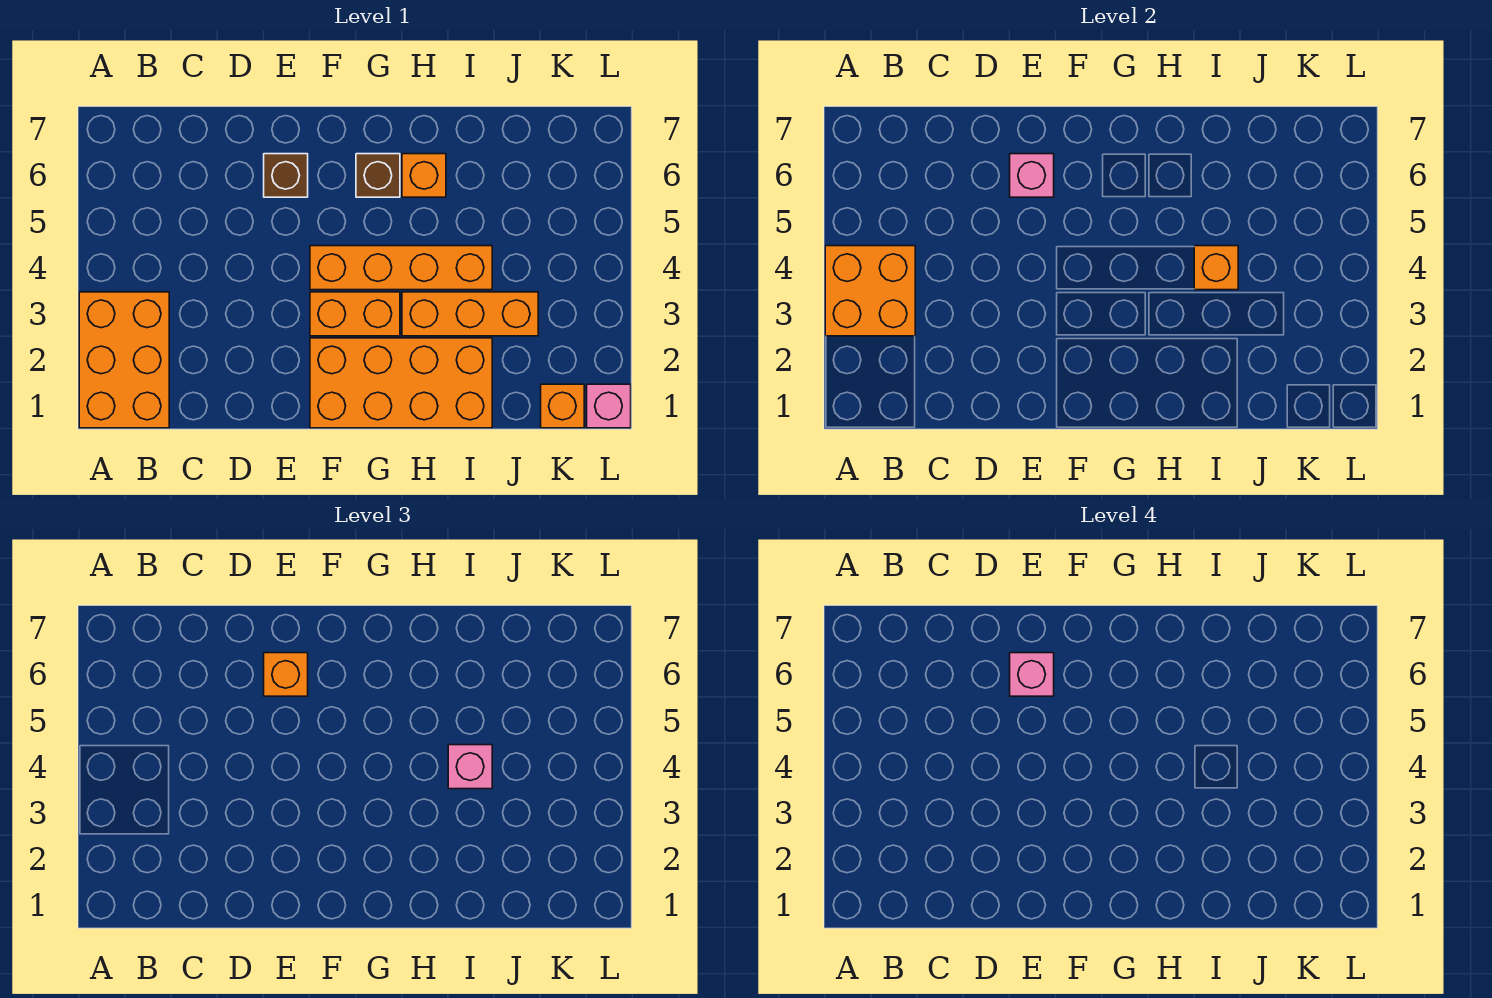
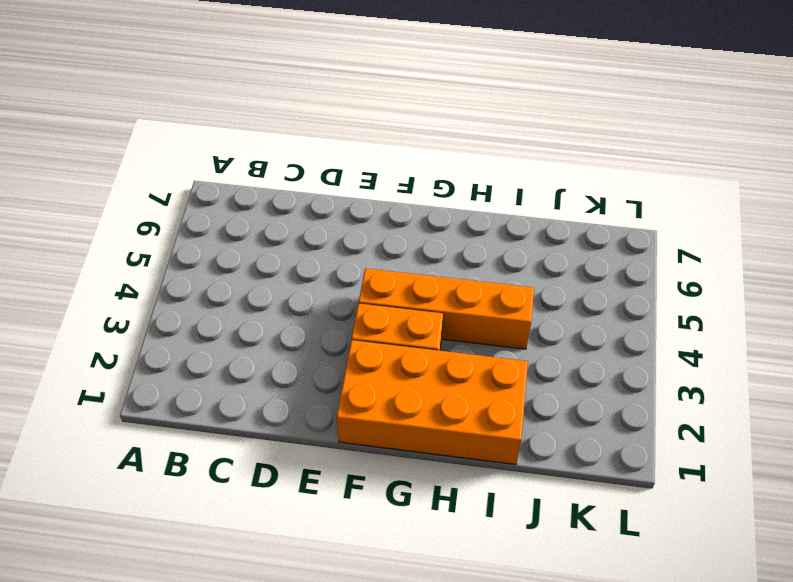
none -> orange brick A1:B3 level 1
none -> brown brick E6 level 1
none -> brown brick G6 level 1

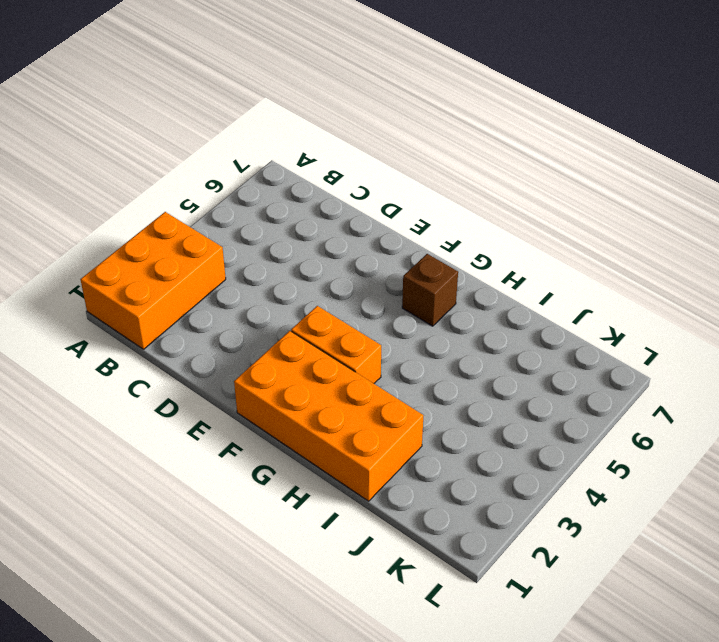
none -> brown brick E6 level 1
none -> orange brick F4:I4 level 1
none -> orange brick H3:J3 level 1

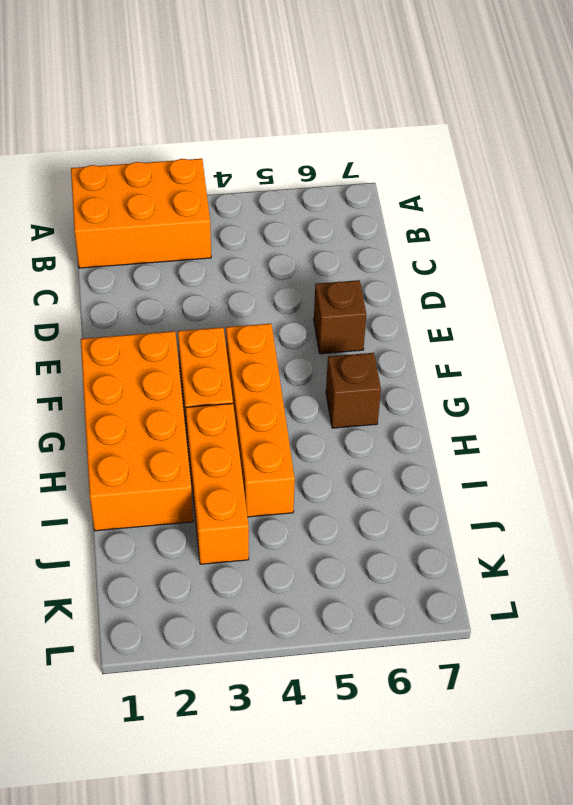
none -> orange brick H6 level 1
none -> orange brick K1 level 1
none -> pink brick L1 level 1

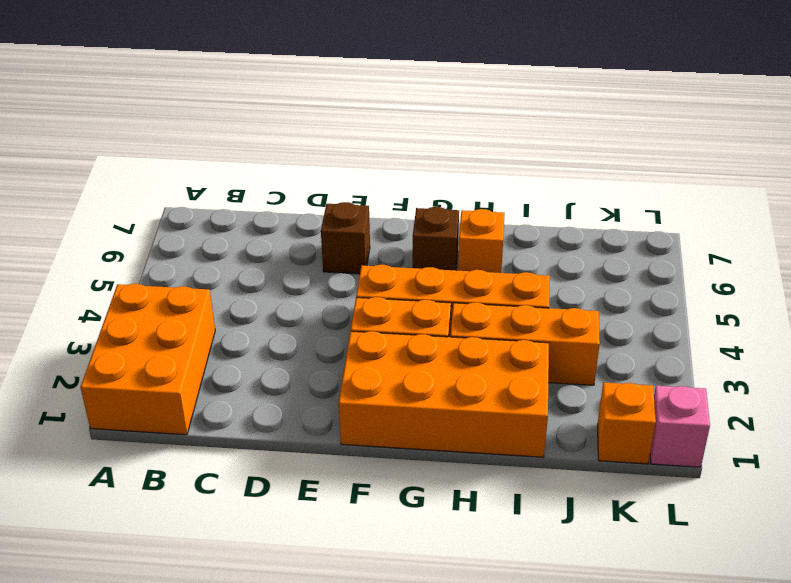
none -> orange brick A3:B4 level 2
none -> pink brick E6 level 2
none -> orange brick I4 level 2

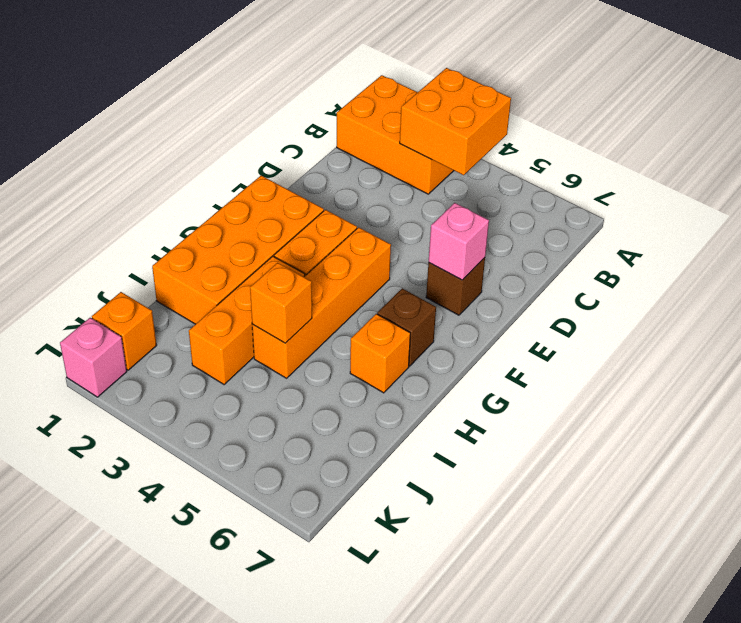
none -> orange brick E6 level 3
none -> pink brick I4 level 3
none -> pink brick E6 level 4

